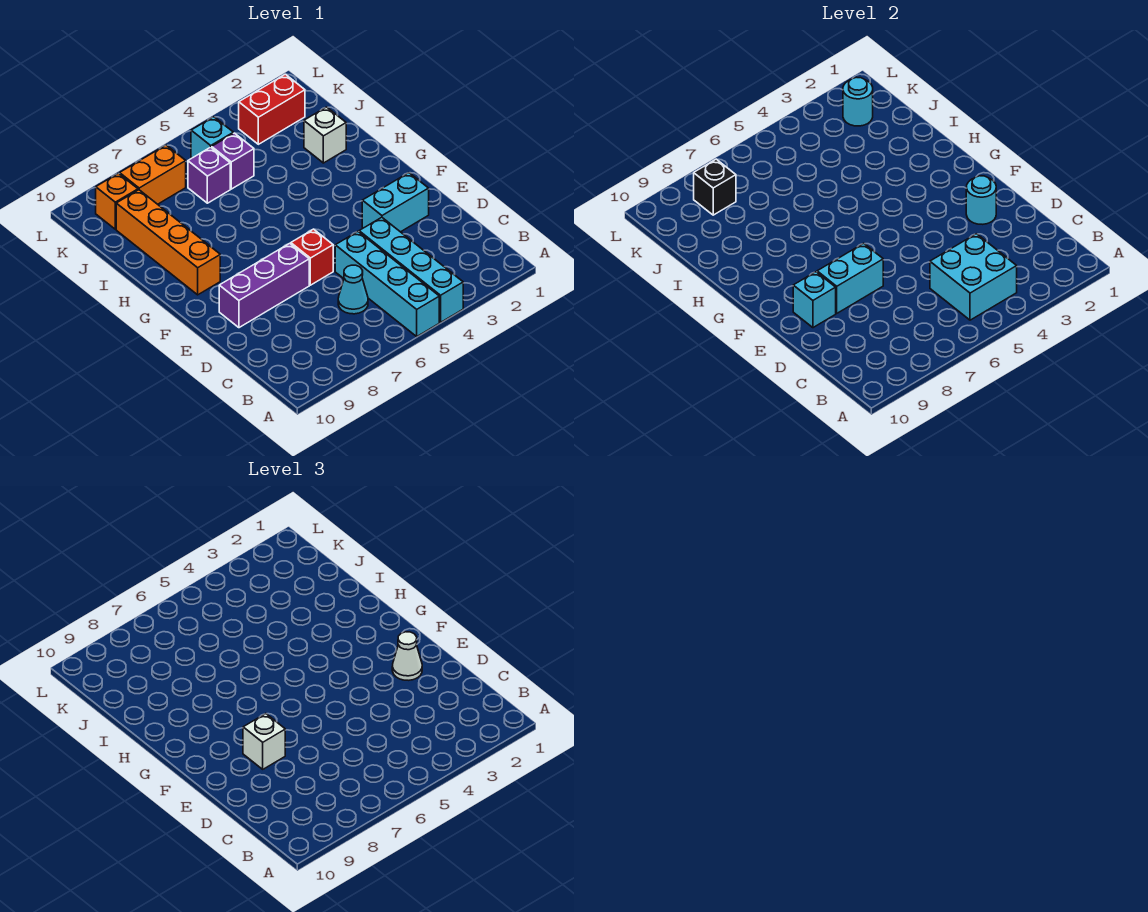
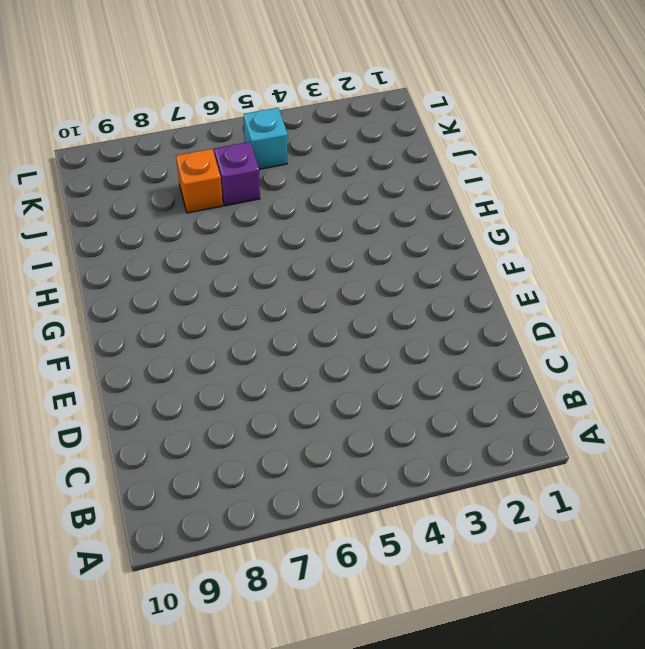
orange brick J7 level 1 -> orange brick K9 level 1
none -> cyan brick A4:D4 level 1
none -> cyan brick A5:D5 level 1
none -> cyan cone C6 level 1

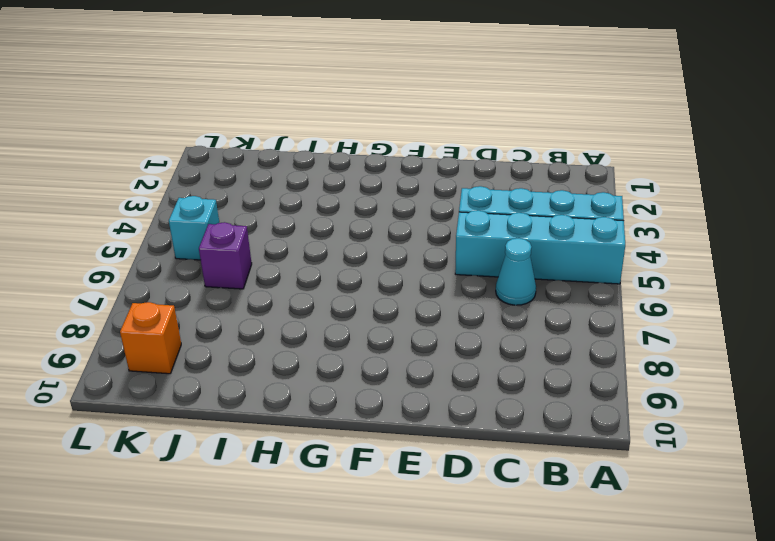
none -> cyan brick E2:E3 level 1
none -> red brick E6 level 1
none -> purple brick E7:E9 level 1

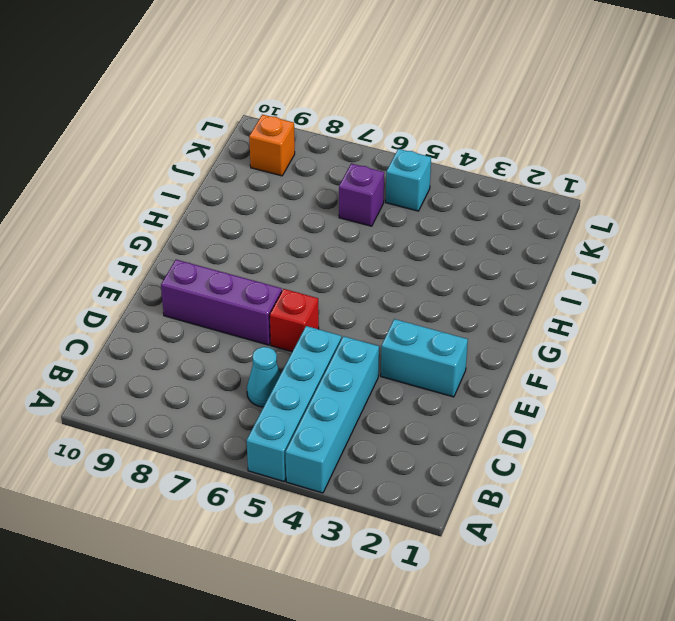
none -> orange brick G9:J9 level 1
none -> white brick I2 level 1
none -> purple brick J5 level 1

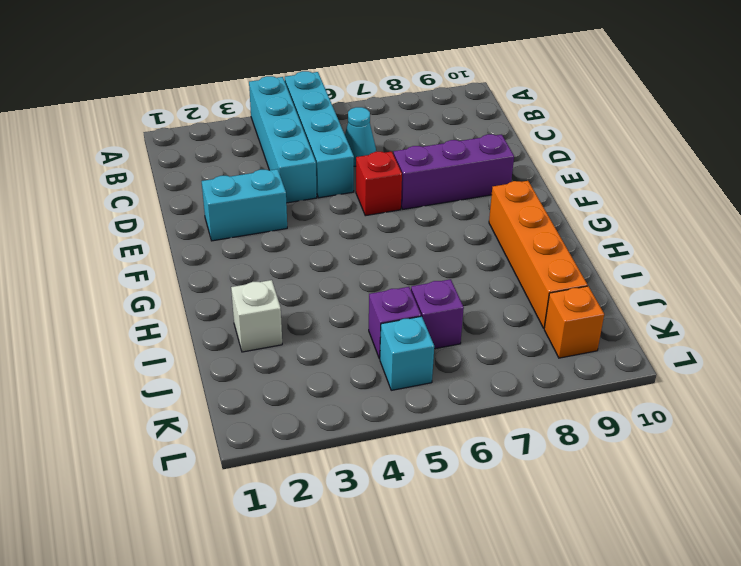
none -> red brick K2:K3 level 1
none -> orange brick K7:K8 level 1
none -> cyan brick B4:C5 level 2

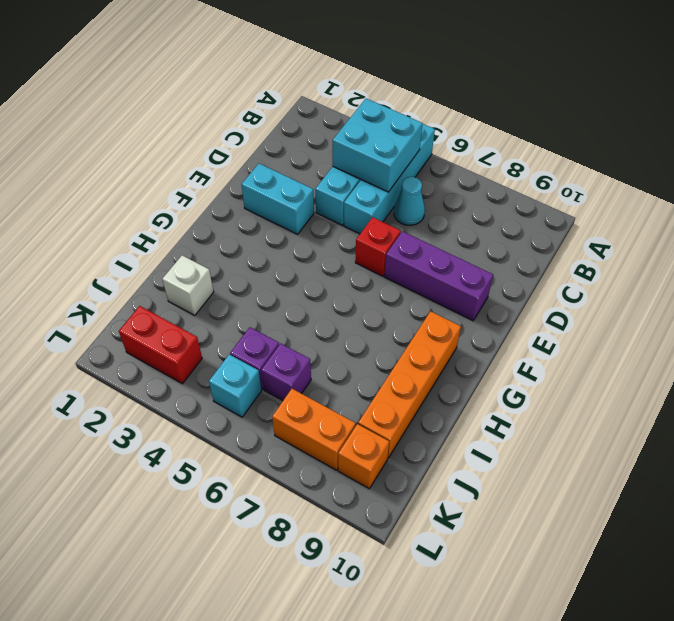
none -> cyan round brick E2 level 2
none -> cyan brick E7:E8 level 2
none -> cyan brick E9 level 2

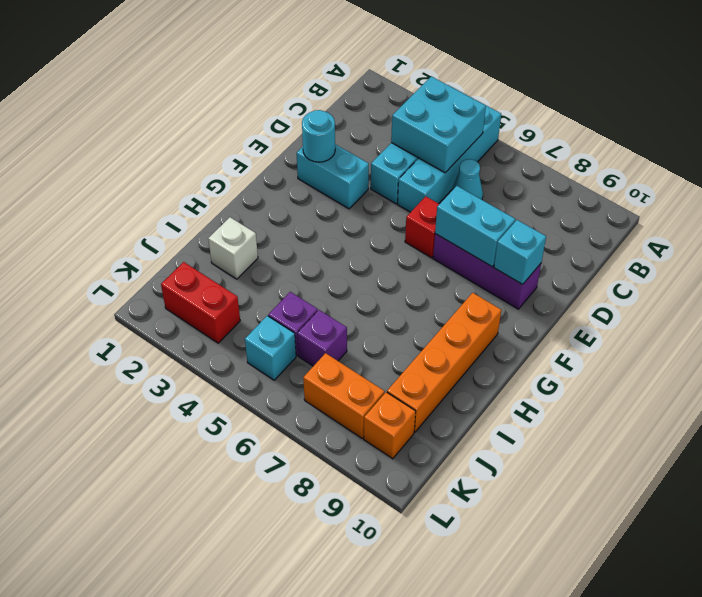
none -> cyan round brick K2 level 2
none -> black brick K8 level 2
none -> white cone E2 level 3

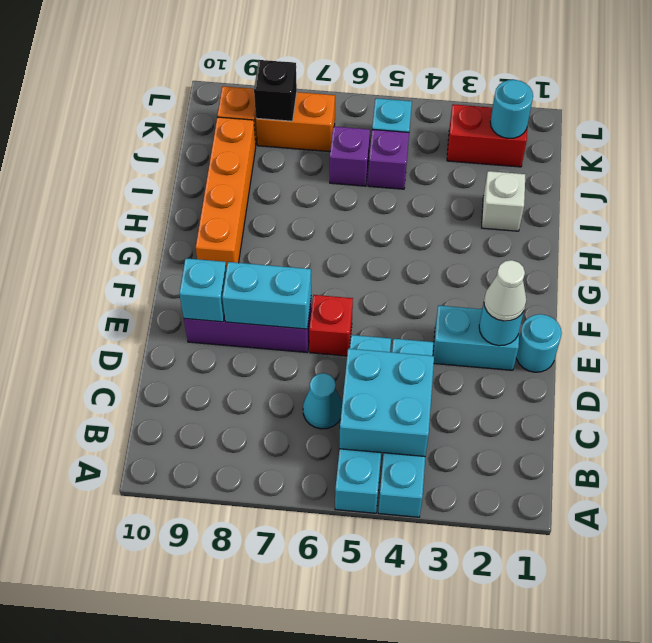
cyan round brick E1 level 1 -> none
none -> white brick E8 level 3

